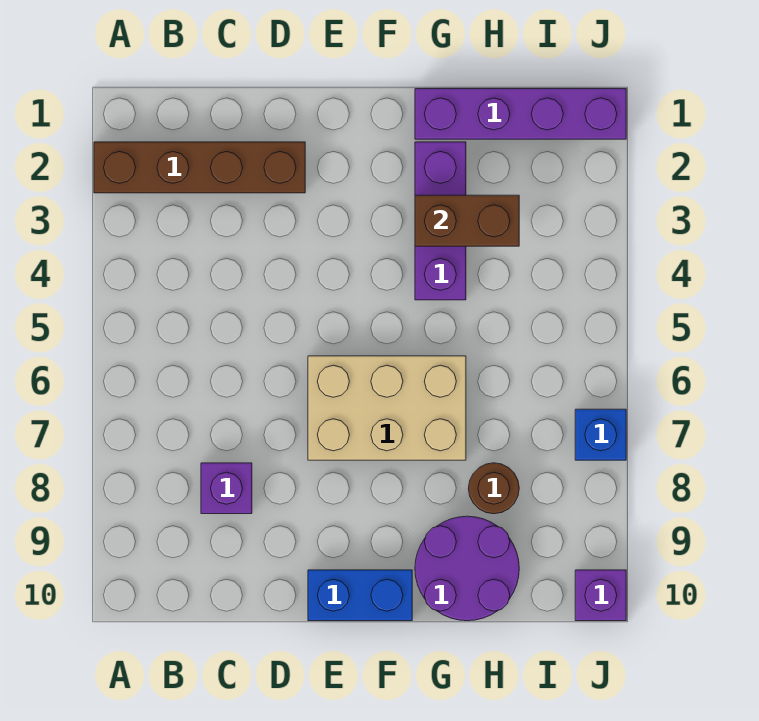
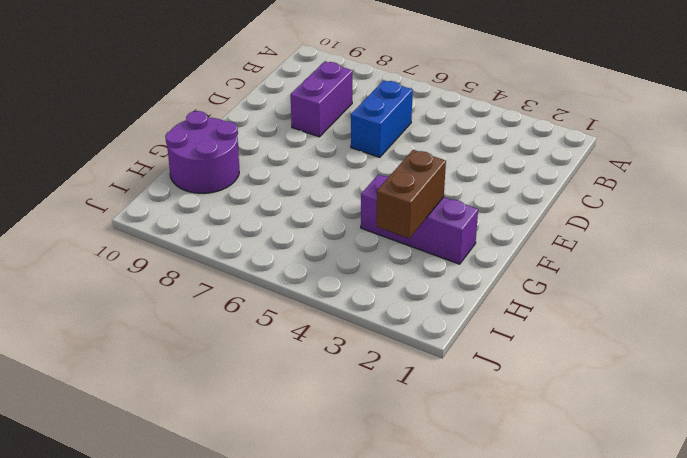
blue brick C6:D6 level 1 -> blue brick E10:F10 level 1
purple brick C8:D8 level 1 -> purple brick C8 level 1
none -> brown brick A2:D2 level 1
none -> tan brick E6:G7 level 1

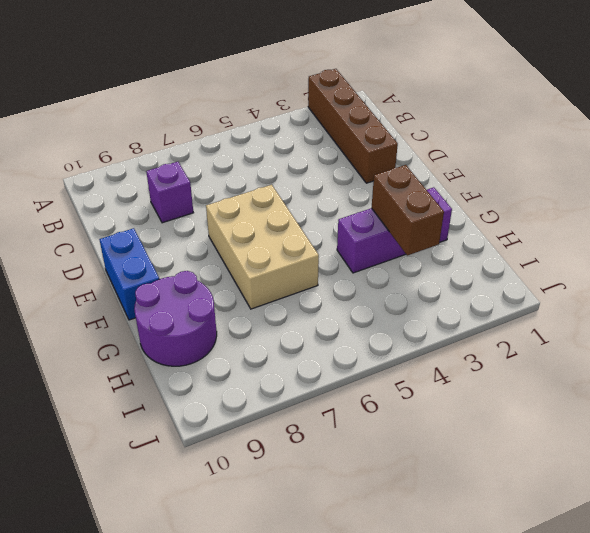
none -> purple brick G1:J1 level 1
none -> brown round brick H8 level 1

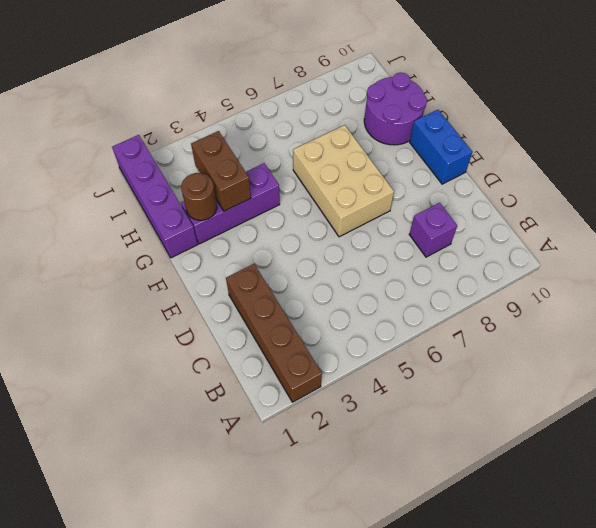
brown round brick G2 level 2 -> brown round brick H8 level 1
none -> blue brick J7 level 1
none -> purple brick J10 level 1

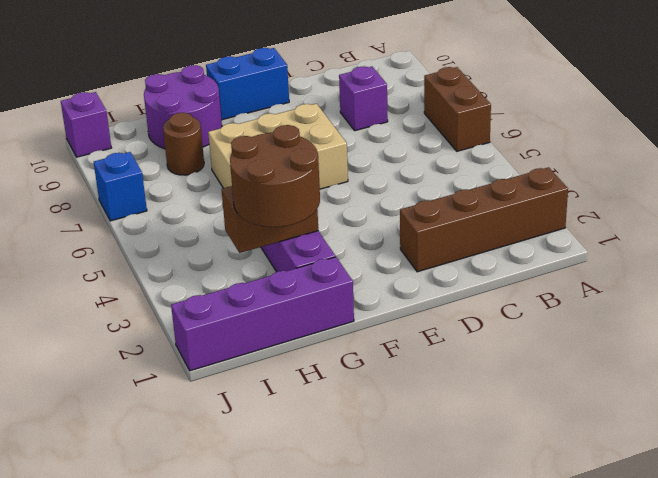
brown brick A6:A7 level 1 -> none
brown round brick G2:H3 level 3 -> none

